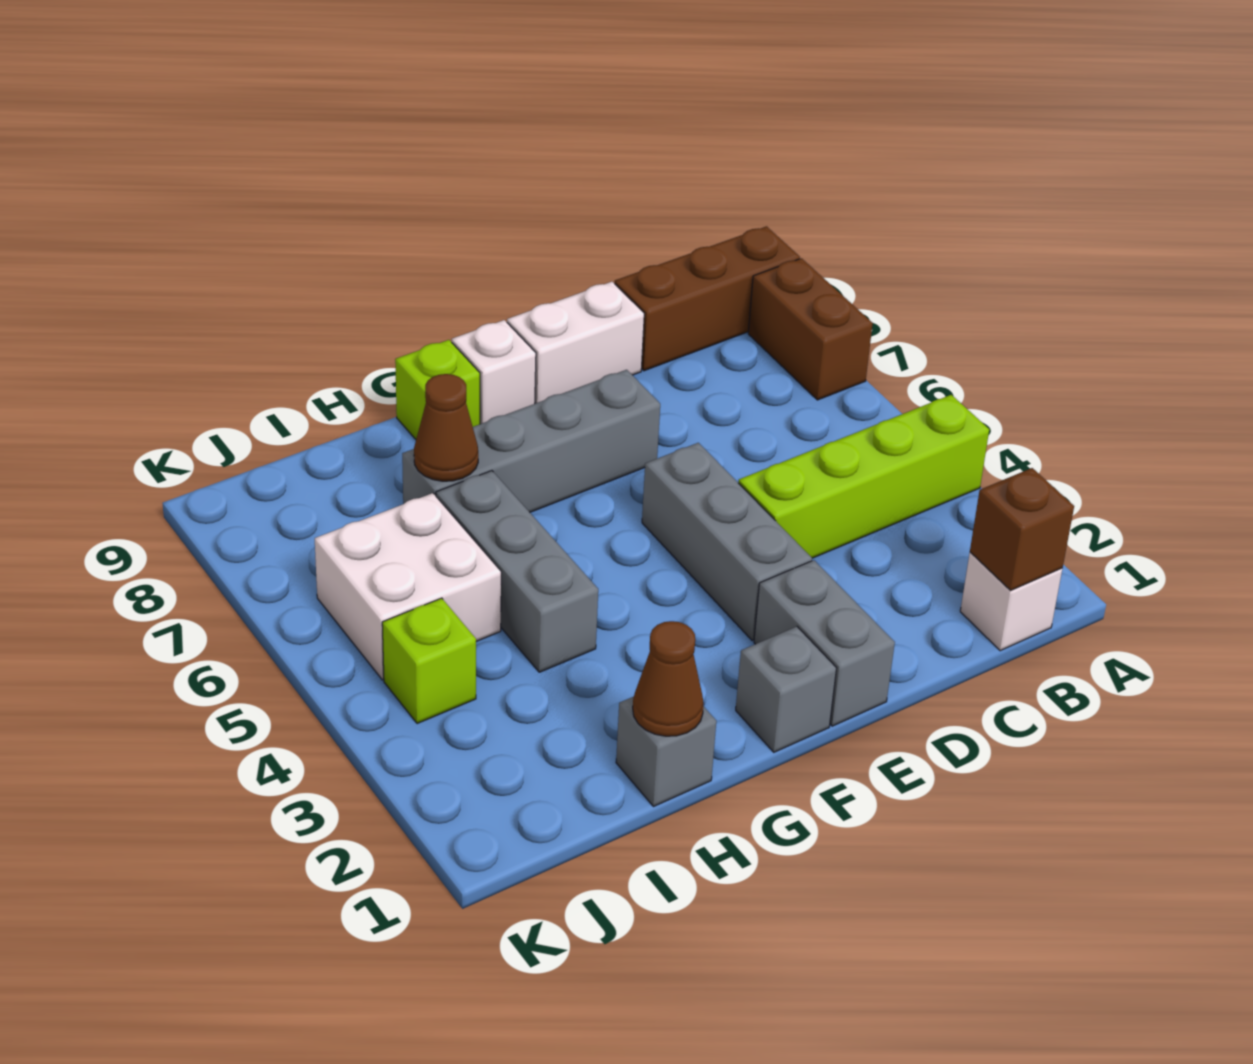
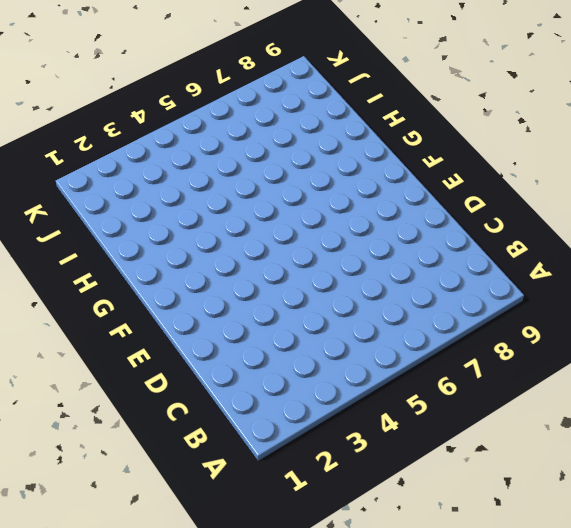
none -> lime brick A4:D4 level 1
none -> brown brick A7:A8 level 1
none -> brown brick A9:C9 level 1

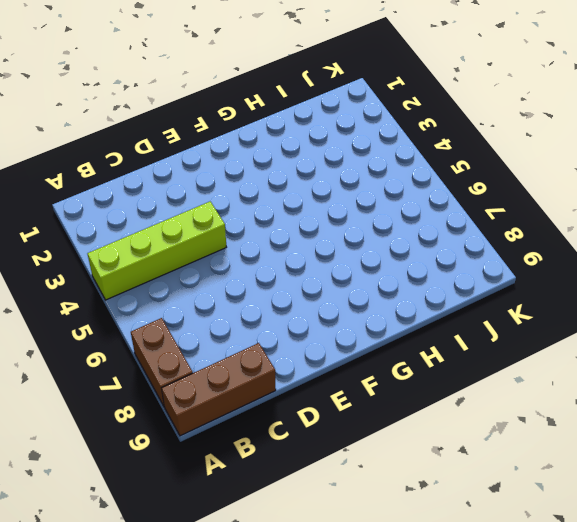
none -> white brick B1 level 1
none -> white brick D9:E9 level 1
none -> grey brick E1:E2 level 1

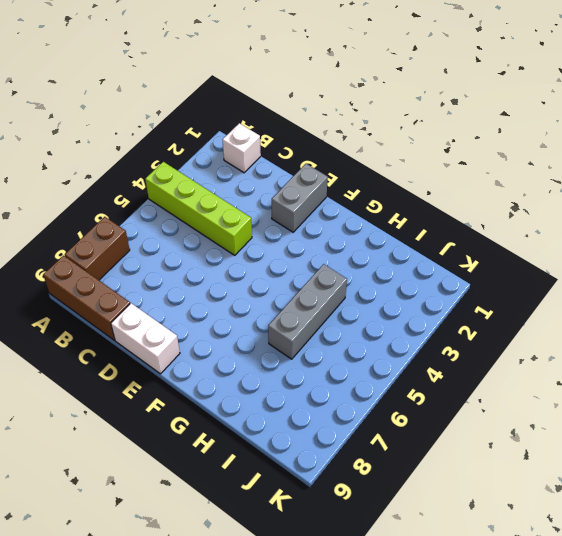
none -> grey brick E3:E5 level 1
none -> grey brick E7:H7 level 1
none -> grey brick F1 level 1

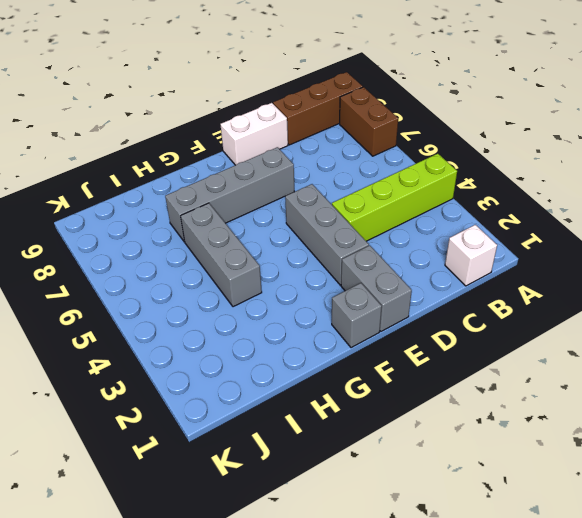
none -> white brick F9 level 1
none -> lime brick G9 level 1
none -> grey brick H1 level 1

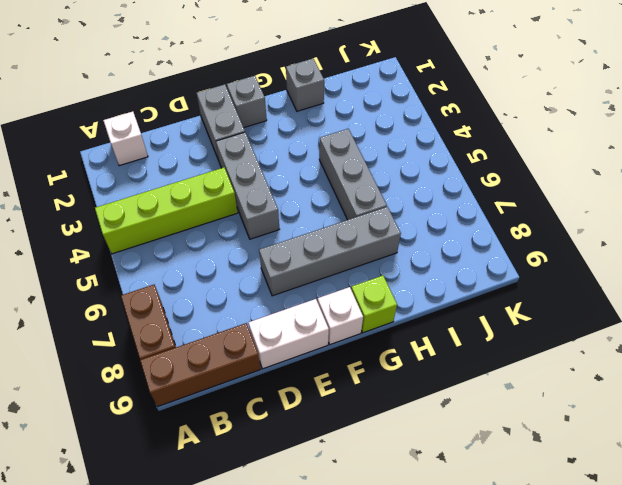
none -> white brick I5:J6 level 1
none -> lime brick J4 level 1
none -> brown brick B1 level 2

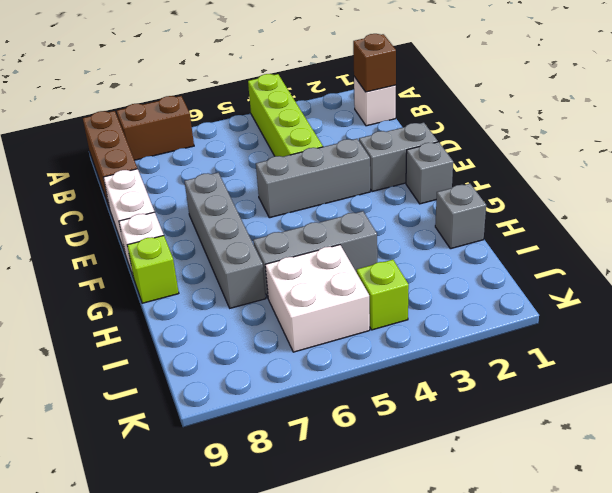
none -> brown cone H1 level 2
none -> brown cone H7 level 2

